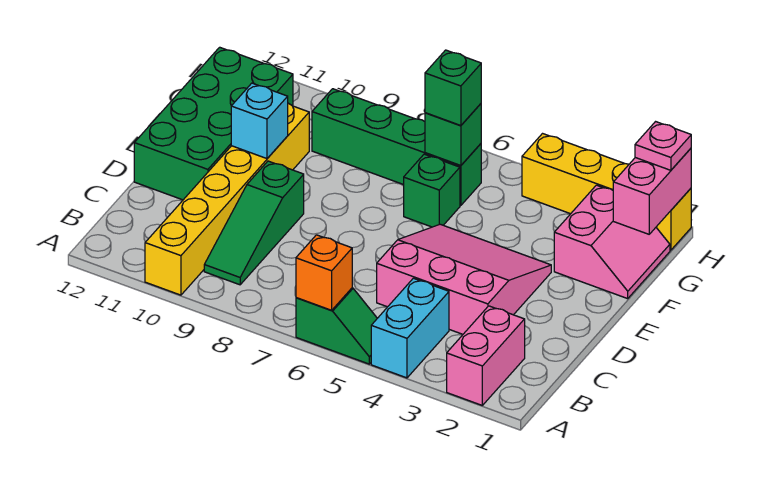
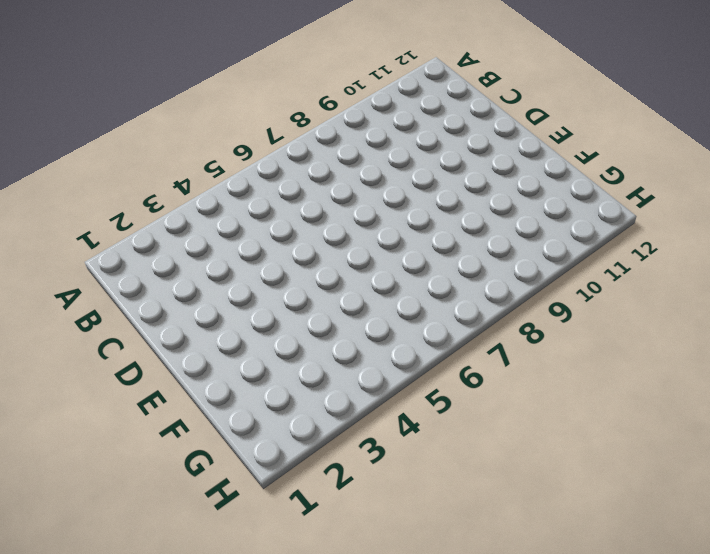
none -> pink brick A2:B2 level 1
none -> cyan brick A4:B4 level 1
none -> green slope A5:A6 level 1 top 6

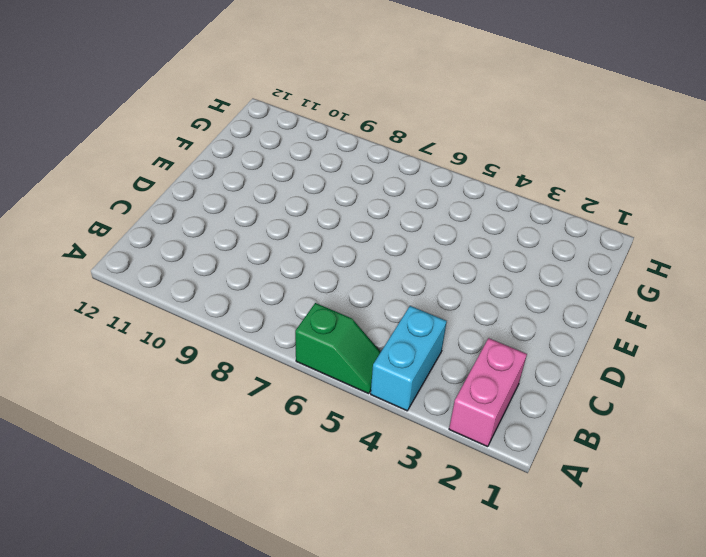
none -> yellow brick A10:F10 level 1
none -> green slope B9:D9 level 1 top D
none -> pink slope C3:E5 level 1 top C

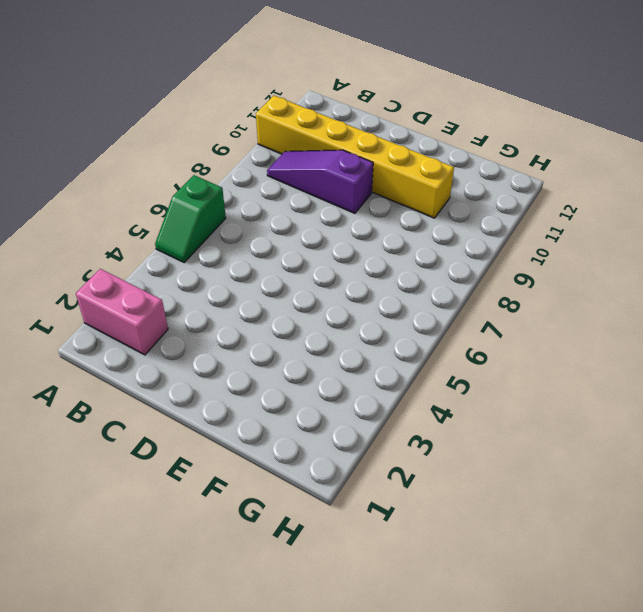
purple slope B9:D9 level 1 top D -> green slope B9:D9 level 1 top D
none -> cyan brick A4:B4 level 1
none -> pink slope C3:E5 level 1 top C
none -> green brick D11:G12 level 1

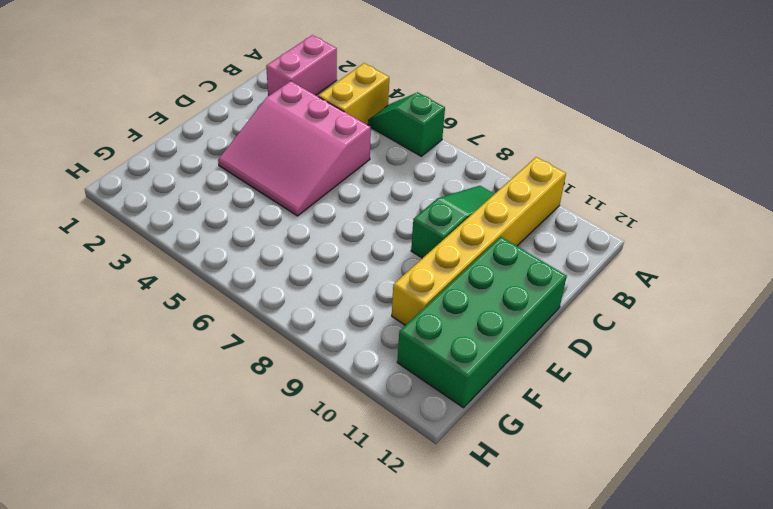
yellow brick A4:B4 level 1 -> cyan brick A4:B4 level 1
none -> pink slope F1:G2 level 1 top 2
none -> green brick F6 level 1
none -> green brick G6:G9 level 1

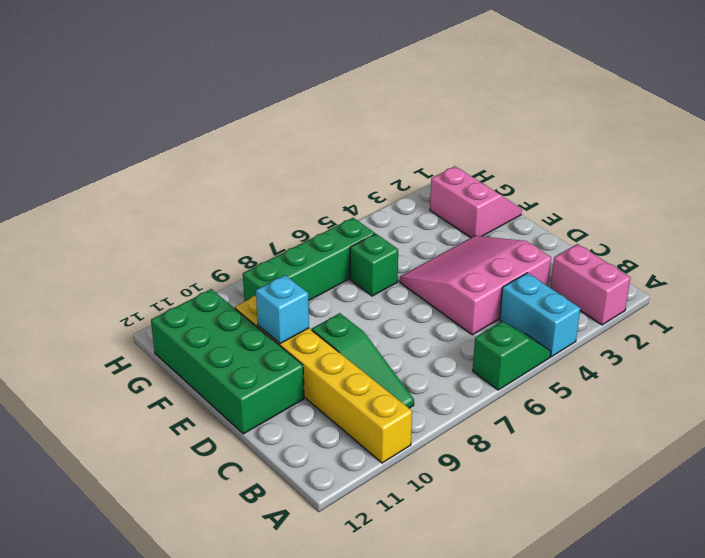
none -> yellow brick H1:H4 level 1
none -> orange brick A6 level 2
none -> pink brick G1:H1 level 2

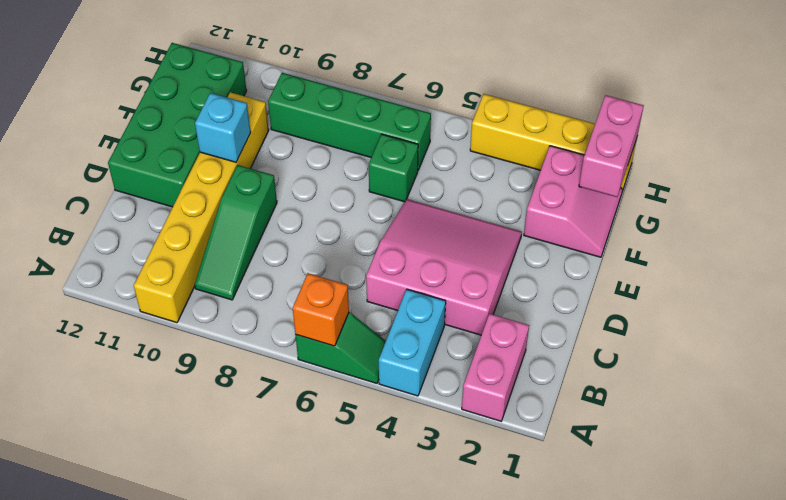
none -> green brick G6 level 2
none -> green brick G6 level 3
none -> pink plate H1 level 3

